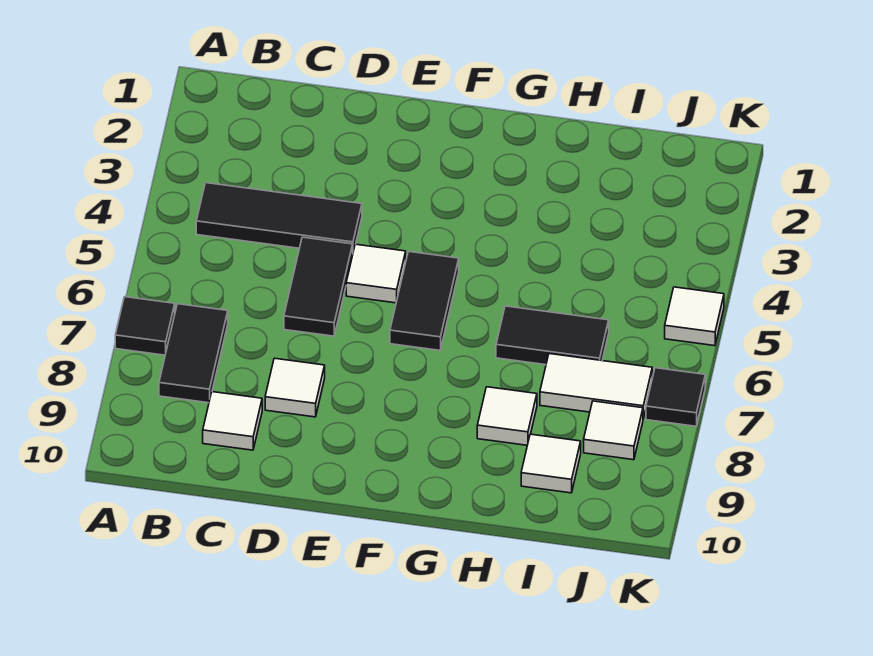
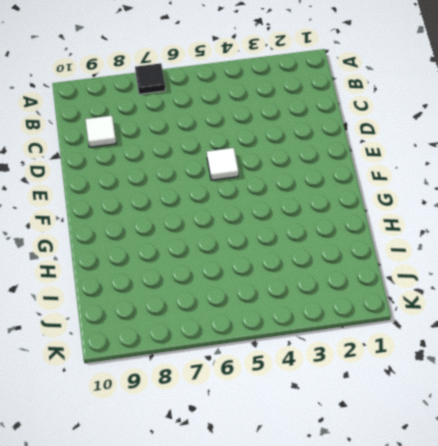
none -> black tile B4:D4 level 1
none -> black tile B7:B8 level 1
none -> black tile D5:D6 level 1

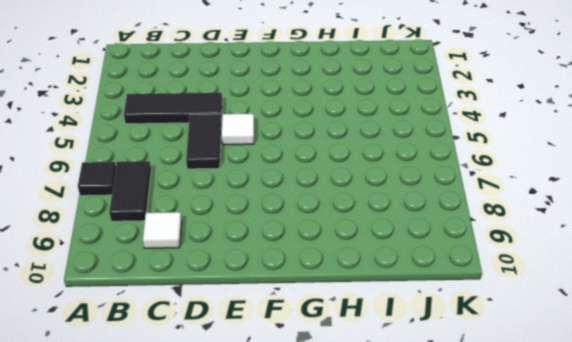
none -> white tile D8 level 1
none -> black tile F5:F6 level 1
none -> black tile H6:I6 level 1

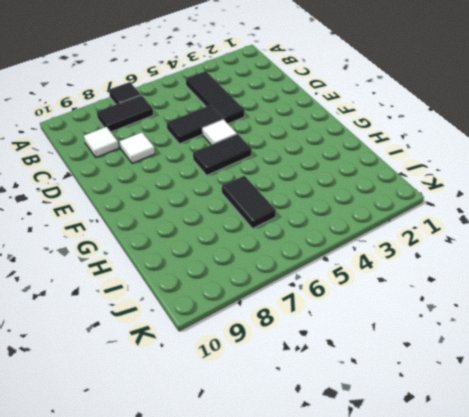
none -> white tile H8 level 1
none -> white tile I7:J7 level 1
none -> white tile I9 level 1

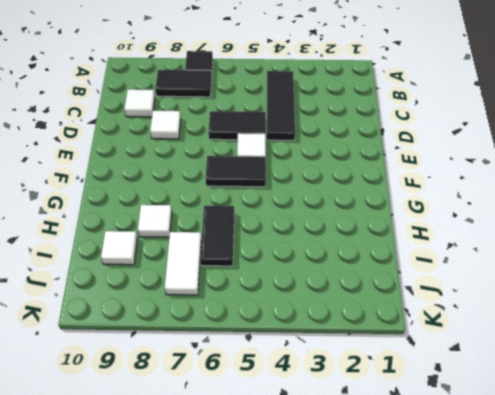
none -> white tile J8 level 1
none -> white tile K5 level 1
none -> black tile K7 level 1

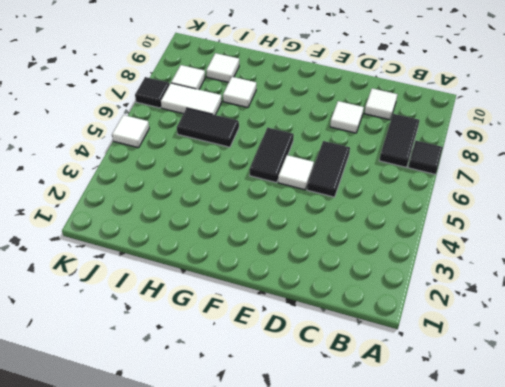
none -> black tile B4:D4 level 1

